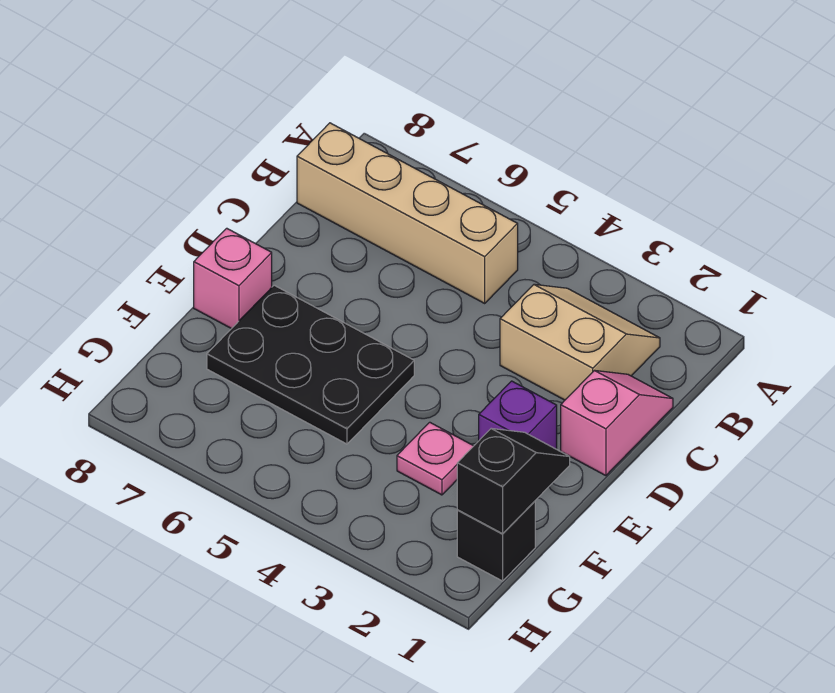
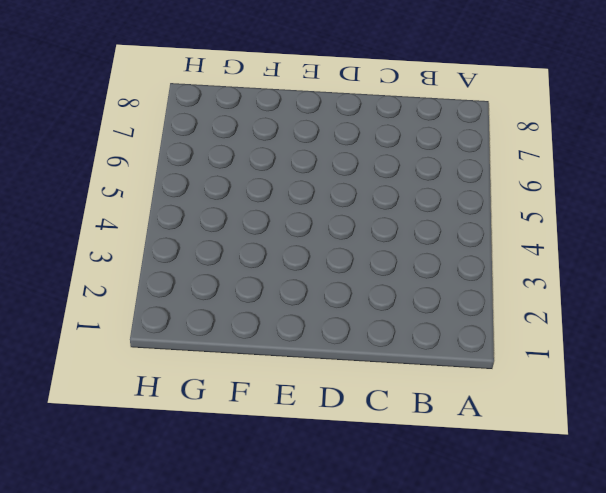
none -> tan slope B2:C3 level 1 top C
none -> tan brick B5:B8 level 1

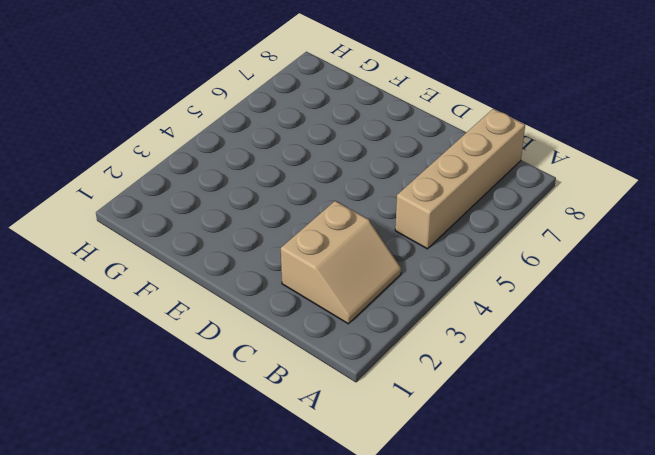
none -> pink slope C1:D1 level 1 top D
none -> purple brick E2 level 1

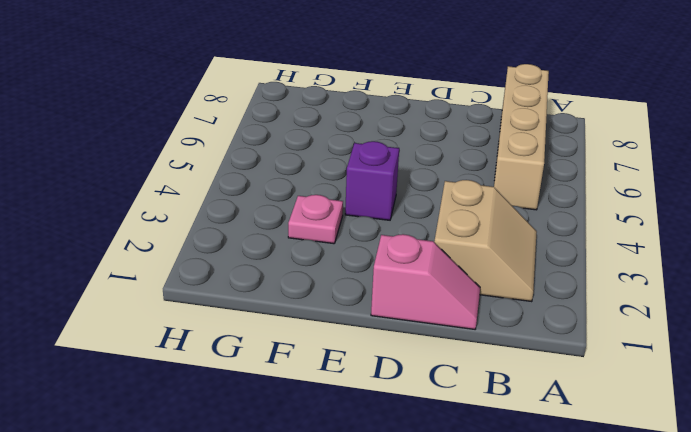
purple brick E4 level 1 -> purple brick E2 level 1
none -> black plate E5:F7 level 1
none -> pink brick E8 level 1

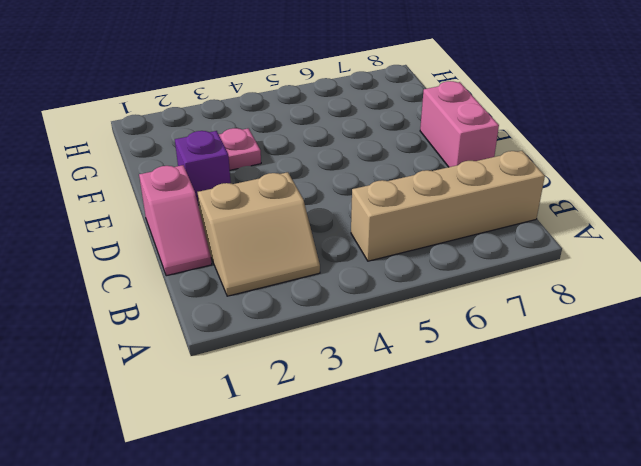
pink brick D8:E8 level 1 -> pink brick E8 level 1
none -> black plate E5:F7 level 1
none -> black brick G1 level 1

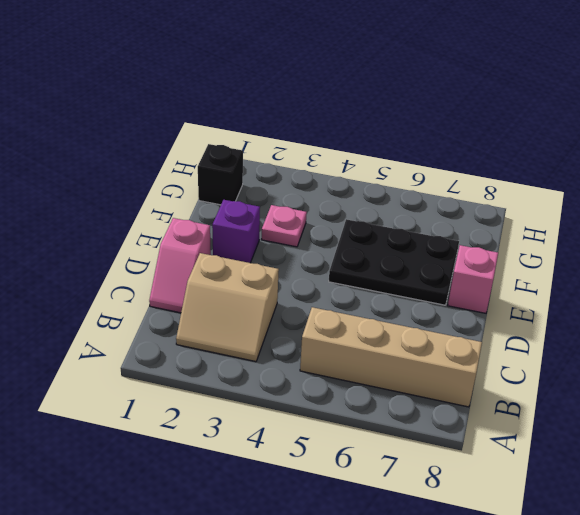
none -> black slope F1:G1 level 2 top G

